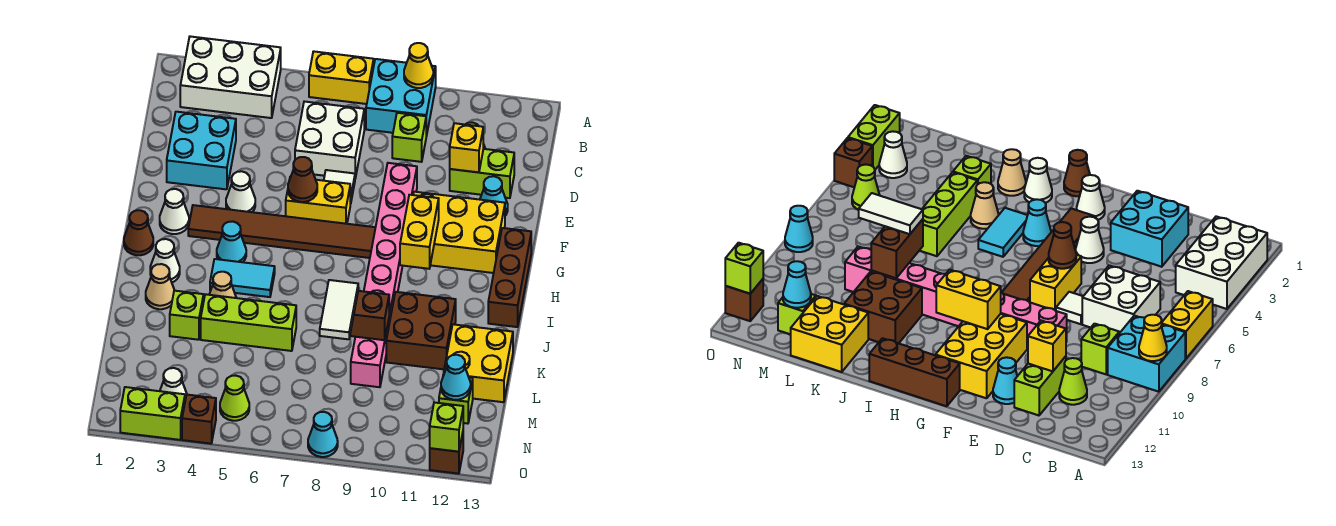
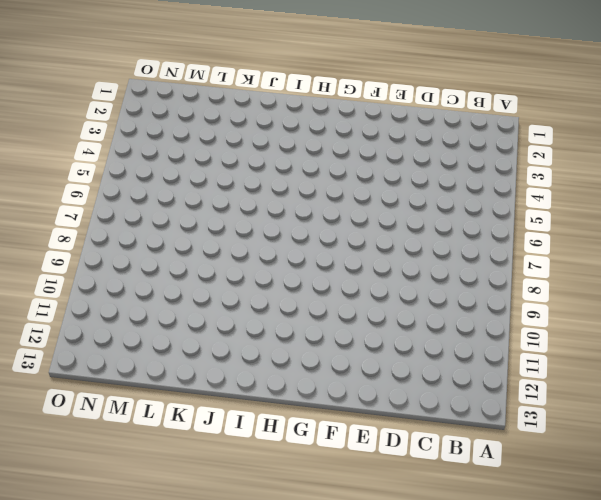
none -> white brick A2:B4 level 1
none -> yellow brick A6:A7 level 1
none -> cyan brick A8:B9 level 1
none -> white brick C6:D7 level 1

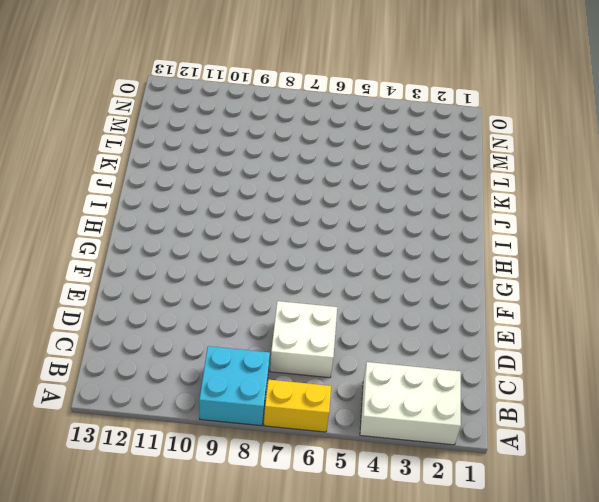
none -> lime brick C9 level 1
none -> lime cone C11 level 1
none -> cyan brick D2:E3 level 1
none -> lime brick D11:D12 level 1

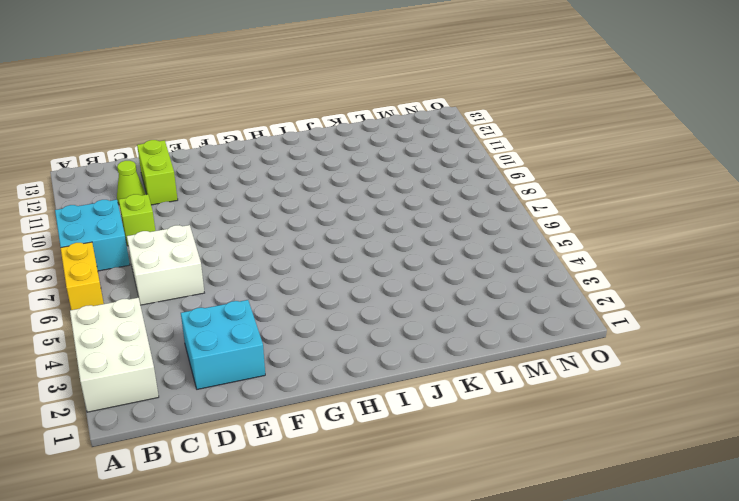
none -> white tile E7 level 1
none -> pink brick E9:L9 level 1
none -> cyan cone E12 level 1
none -> white cone F4 level 1

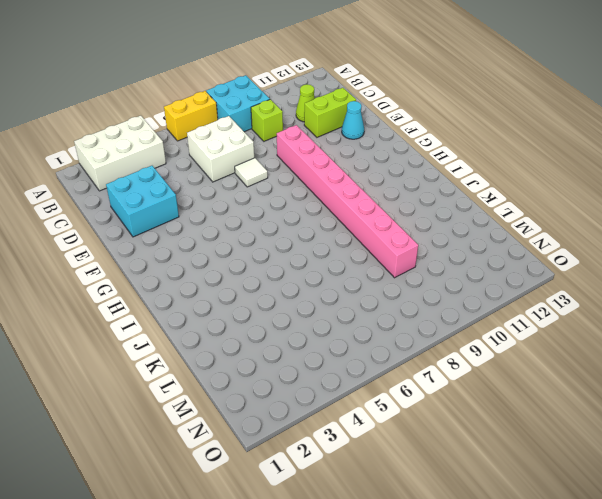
none -> white cone F4 level 1
none -> yellow brick F6:F7 level 1
none -> yellow brick F10:G12 level 1
none -> white cone G2 level 1

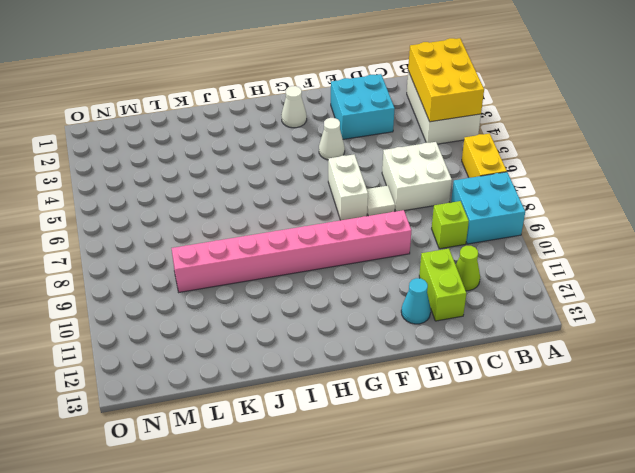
yellow brick A2:B4 level 2 -> yellow brick F10:G12 level 1
white brick F6:F7 level 1 -> yellow brick F6:F7 level 1
none -> brown tile G3:G8 level 1
none -> brown brick G13:I13 level 1
none -> brown cone H1 level 1
none -> cyan cone H4 level 1

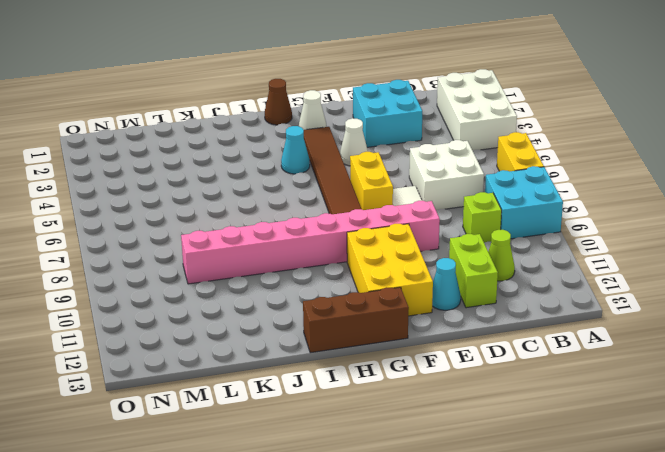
none -> white cone I2 level 1
none -> cyan tile I4:I5 level 1
none -> tan cone J2 level 1
none -> tan cone J4 level 1

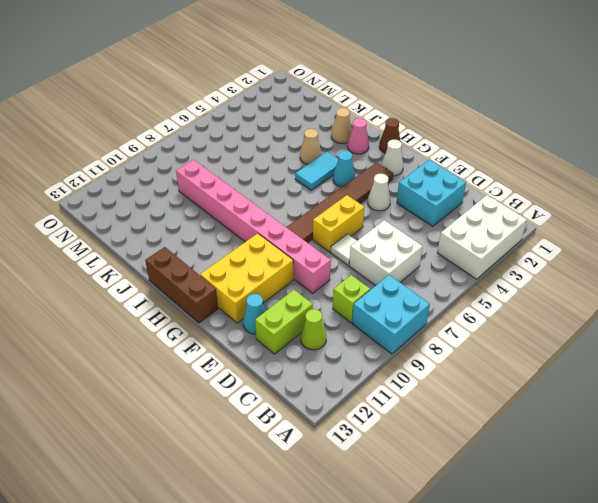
pink cone I2 level 1 -> white cone I2 level 1
none -> yellow brick A6:A7 level 1
none -> brown brick J10:K11 level 1
none -> lime brick K3 level 1
none -> lime brick K4:K6 level 1

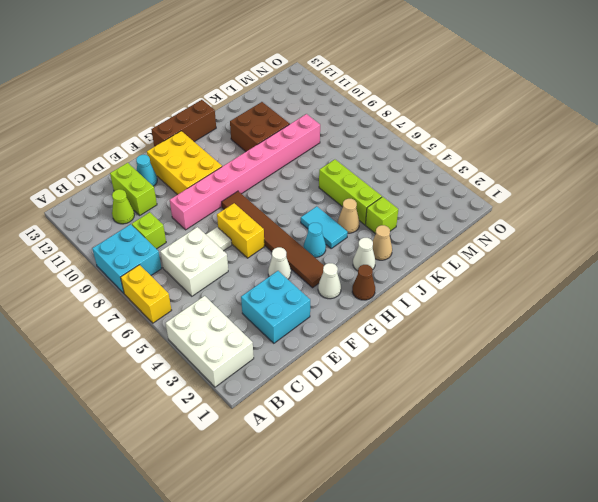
none -> yellow brick K12:L13 level 1
none -> lime brick M12 level 1
none -> white cone N3 level 1
none -> lime cone N5 level 1

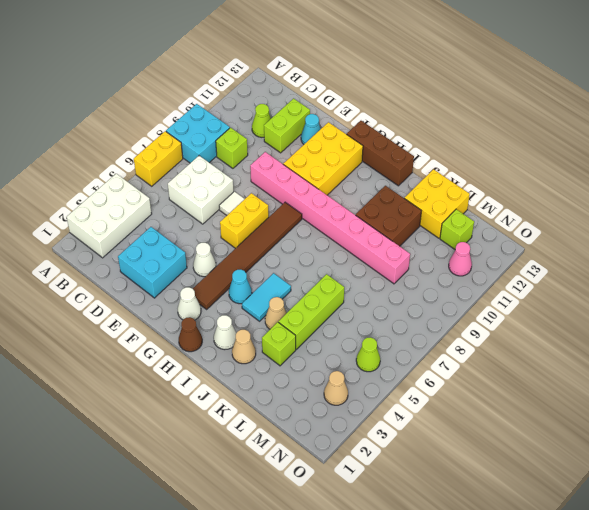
tan cone N3 level 1 -> white cone N3 level 1
pink cone N11 level 1 -> none
none -> lime brick O2:O3 level 1
none -> brown brick O4 level 1
none -> cyan cone O8 level 1
none -> brown brick O12 level 1

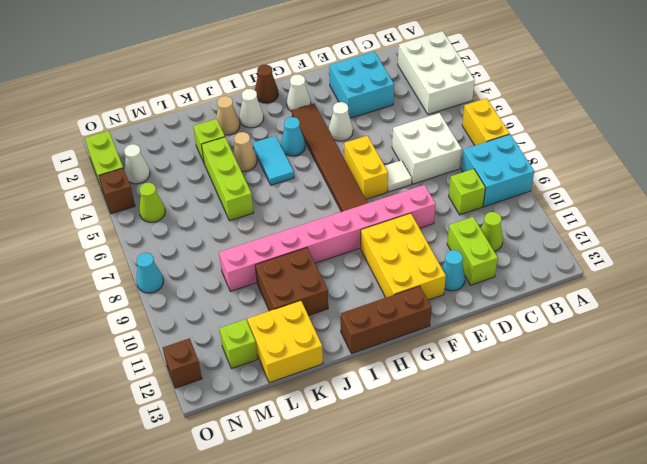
none -> yellow cone A9 level 2
none -> yellow brick D11 level 2
none -> brown cone F6 level 2
none -> yellow brick G10:H10 level 2

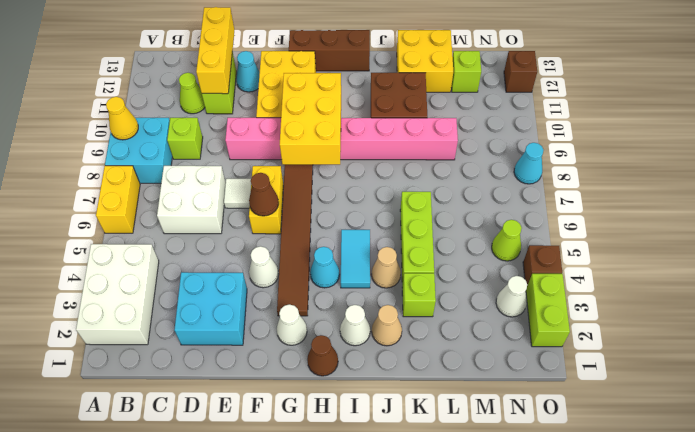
yellow brick D11:D13 level 2 -> yellow brick D11 level 2
yellow brick G8:H10 level 2 -> yellow brick G10:H10 level 2
none -> brown brick K8:K9 level 2
none -> cyan cone M12 level 2
none -> lime brick O12 level 2
none -> white tile K8:L8 level 3

